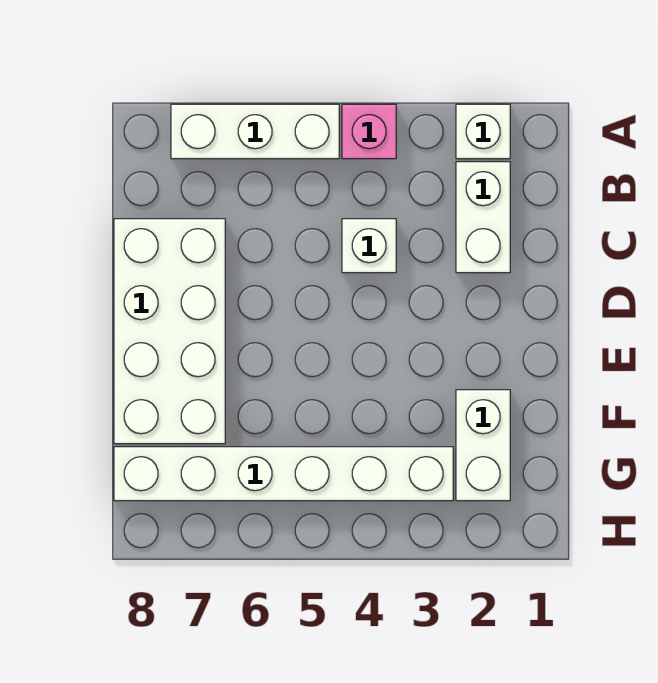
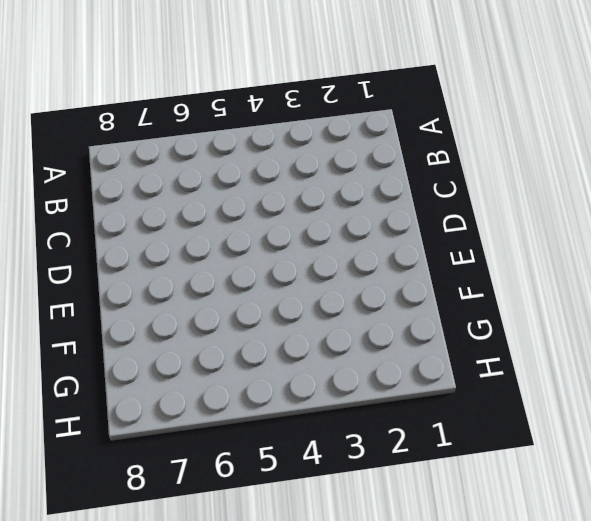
none -> white brick A2 level 1
none -> pink brick A4 level 1

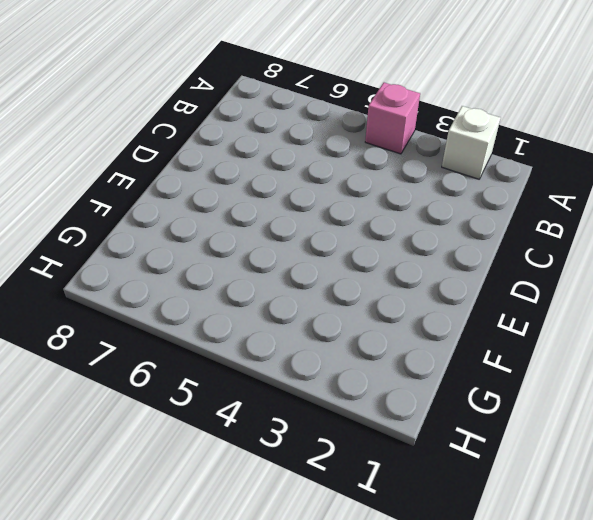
none -> white brick A5:A7 level 1
none -> white brick B2:C2 level 1

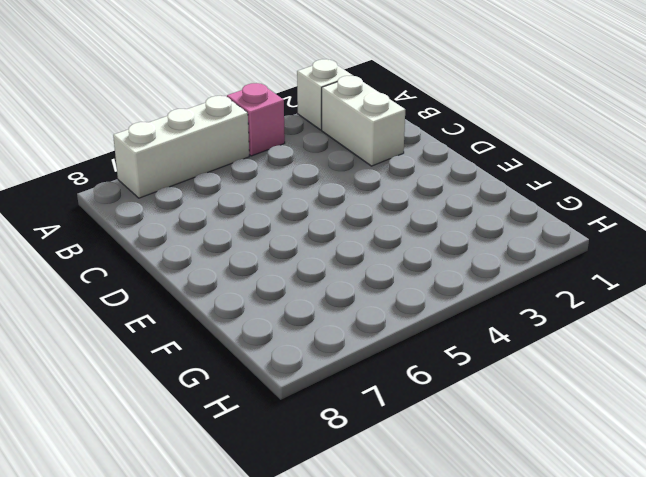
none -> white brick C4 level 1
none -> white brick C7:F8 level 1

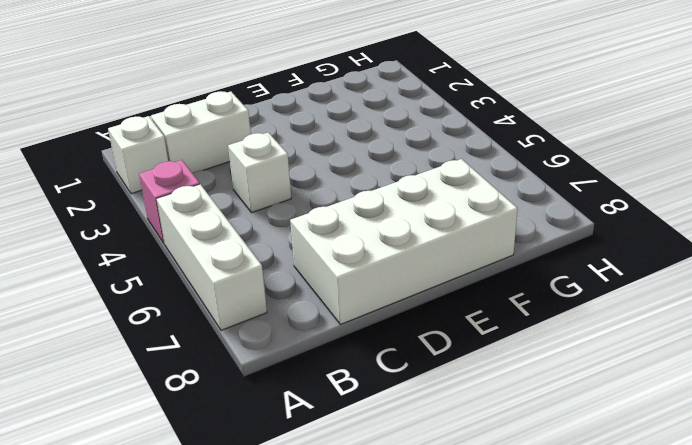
none -> white brick F2:G2 level 1
none -> white brick G3:G8 level 1

